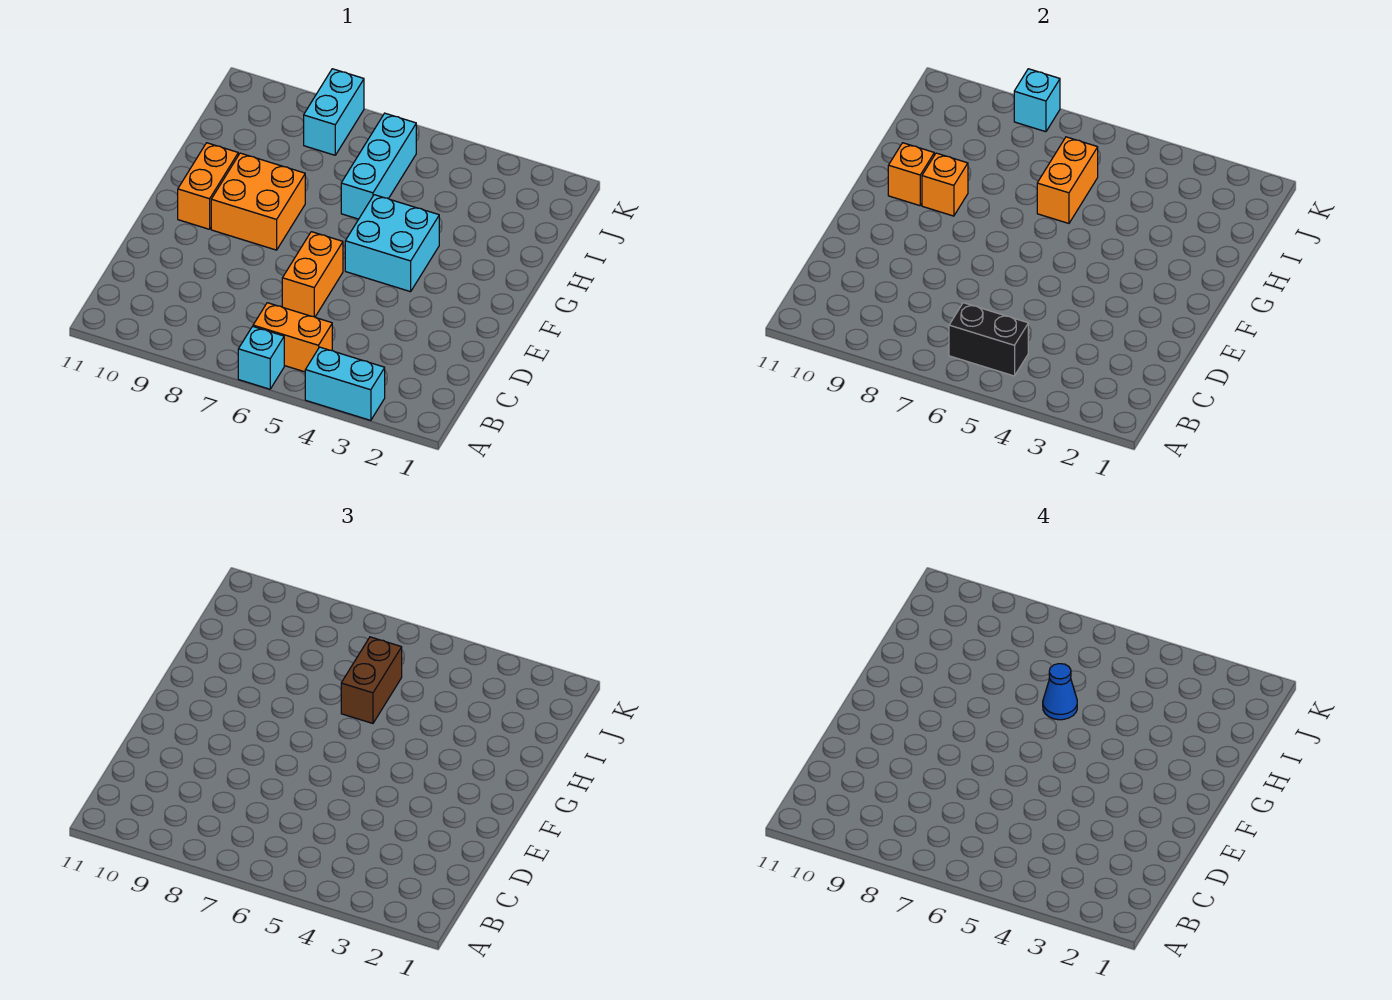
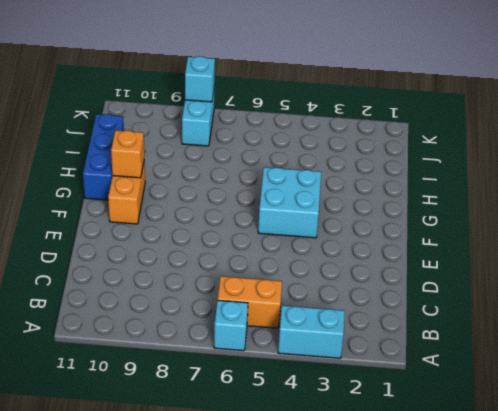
blue brick G11:I11 level 1 -> none
none -> orange brick D6:E6 level 1
none -> orange brick F8:G9 level 1
none -> cyan brick H6:J6 level 1

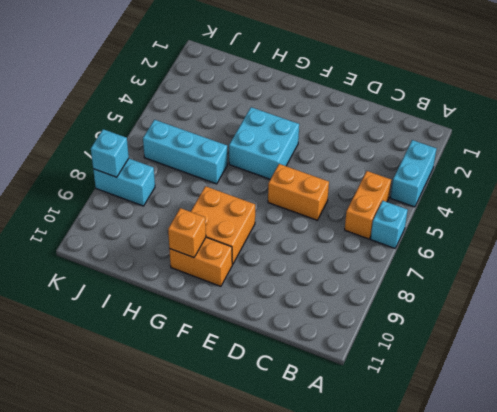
none -> black brick B5:B6 level 2
none -> orange brick G9 level 2
none -> orange brick H6:I6 level 2

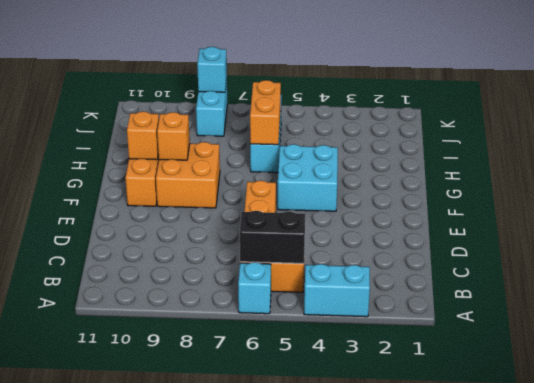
none -> brown brick H6:I6 level 3
none -> blue cone H6 level 4

